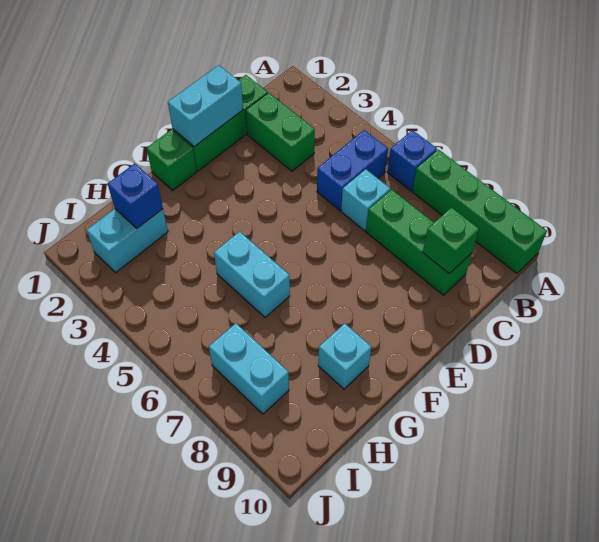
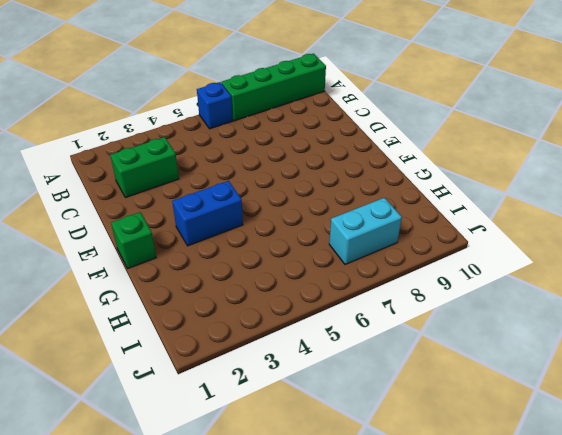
blue brick F3:F4 level 1 -> blue brick B5:C5 level 1
none -> green brick C1:E1 level 1
none -> cyan brick C6 level 1
none -> green brick C7:C9 level 1

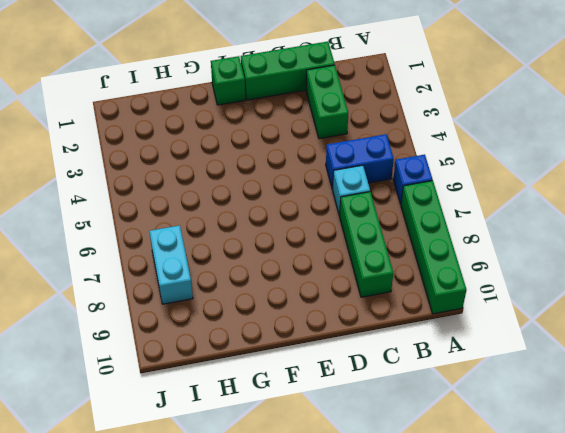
none -> cyan brick G5:G6 level 1
none -> cyan brick G9 level 1
none -> cyan brick H2:I2 level 1

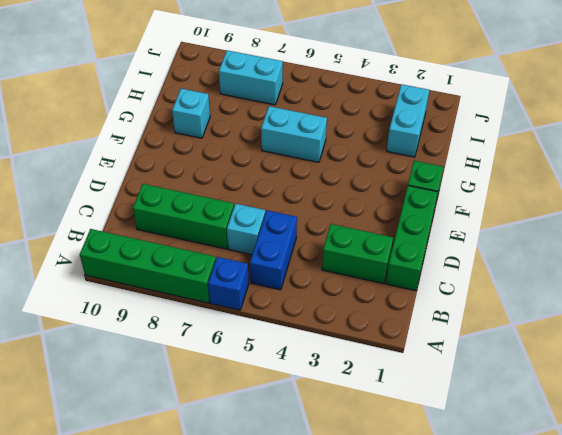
none -> green brick C9 level 2
none -> cyan brick D1:E1 level 2
none -> blue brick H2 level 2

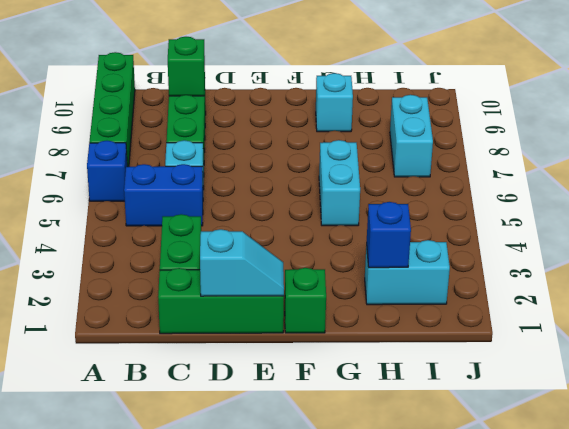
cyan slope D1:E1 level 2 top D -> cyan brick D1:E1 level 2

